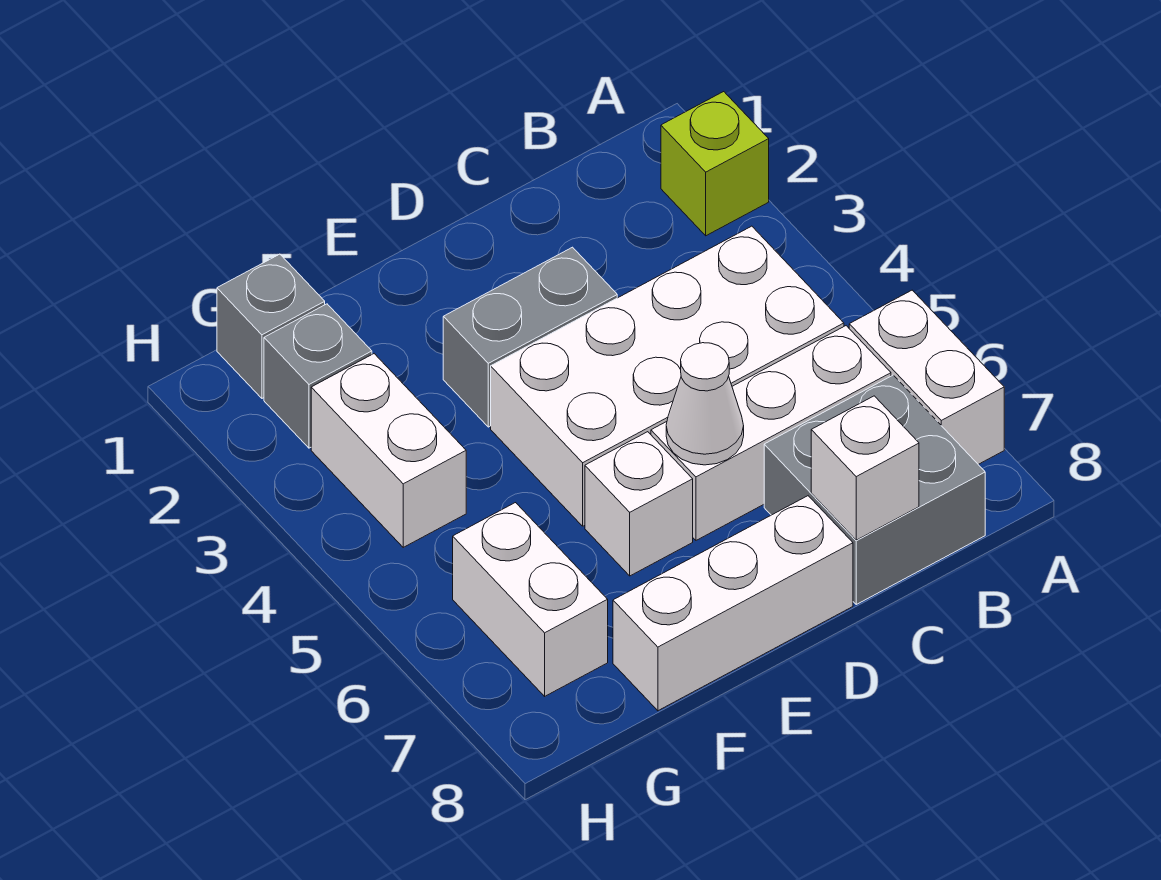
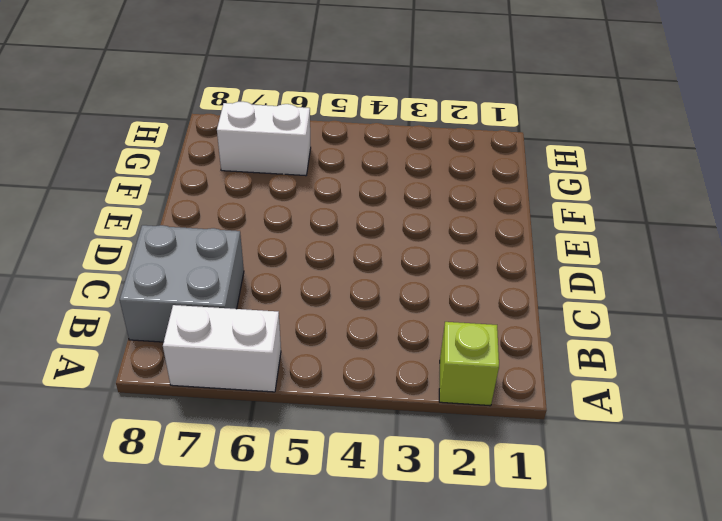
none -> white brick B4:E5 level 1
none -> white brick B6:D6 level 1
none -> grey brick D3:E3 level 1

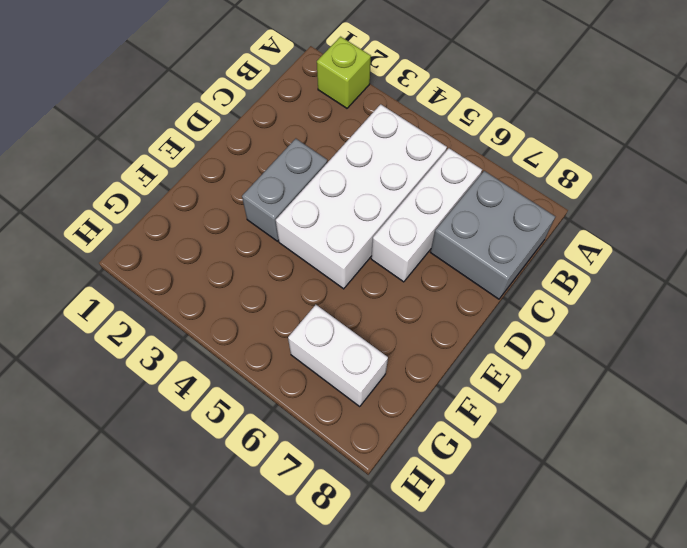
none -> white brick A6:A7 level 1
none -> white brick D8:F8 level 1
none -> white brick E6 level 1

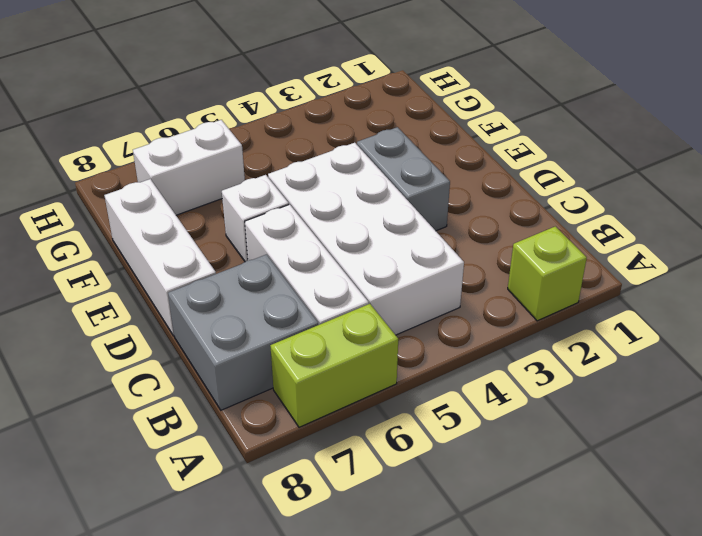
lime brick A6:A7 level 1 -> white brick A6:A7 level 1
none -> grey brick G1 level 1
none -> grey brick G2 level 1
none -> white brick G3:G4 level 1

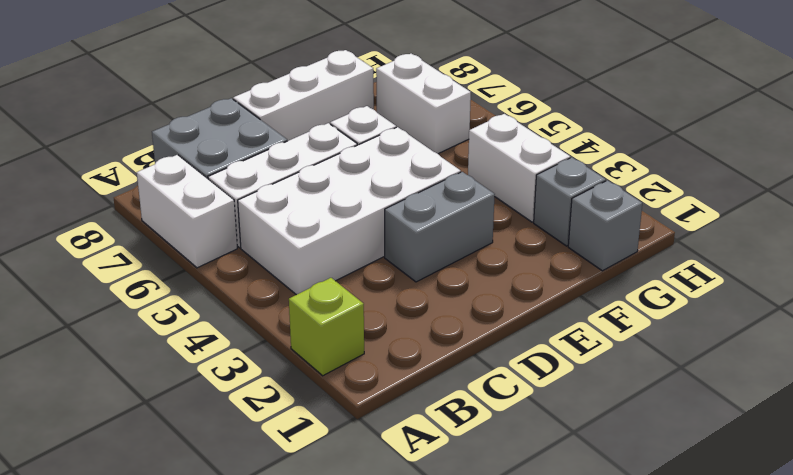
none -> white brick C8 level 2
none -> white cone D6 level 2

